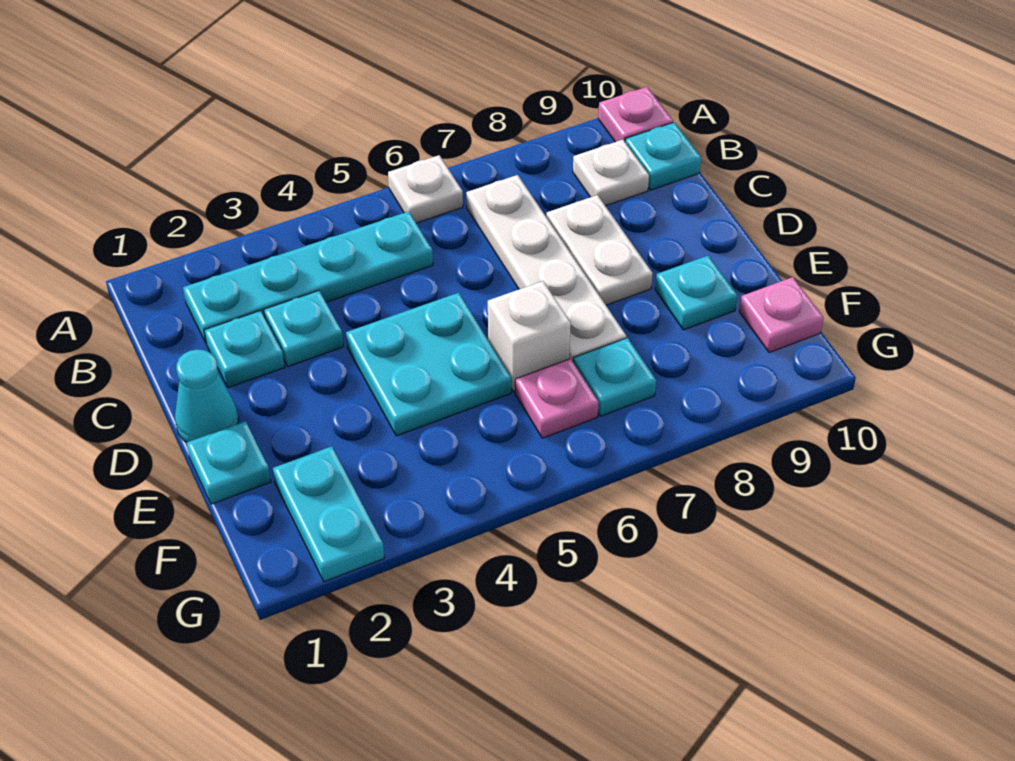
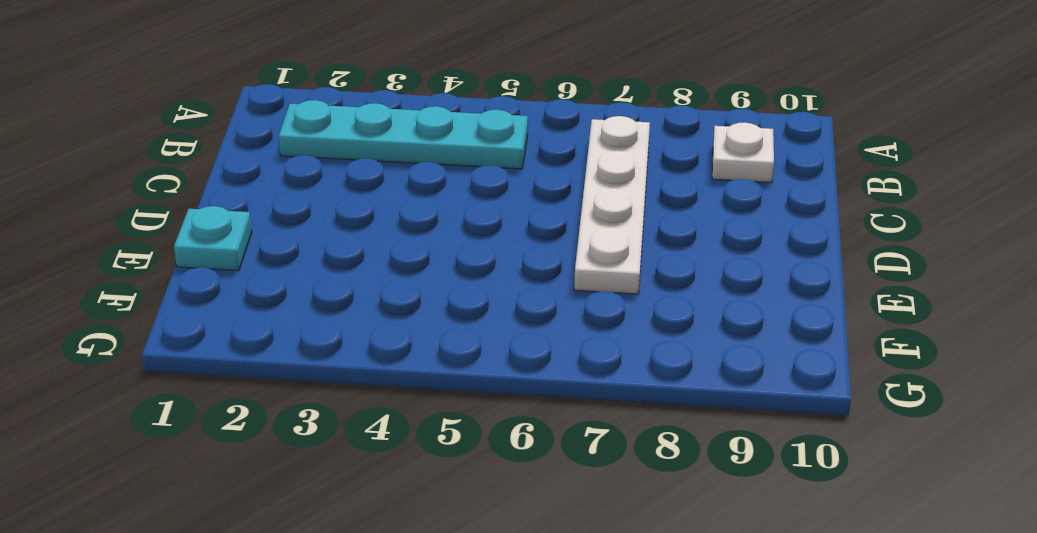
none -> white plate A6 level 1
none -> pink plate A10 level 1
none -> cyan plate B10 level 1

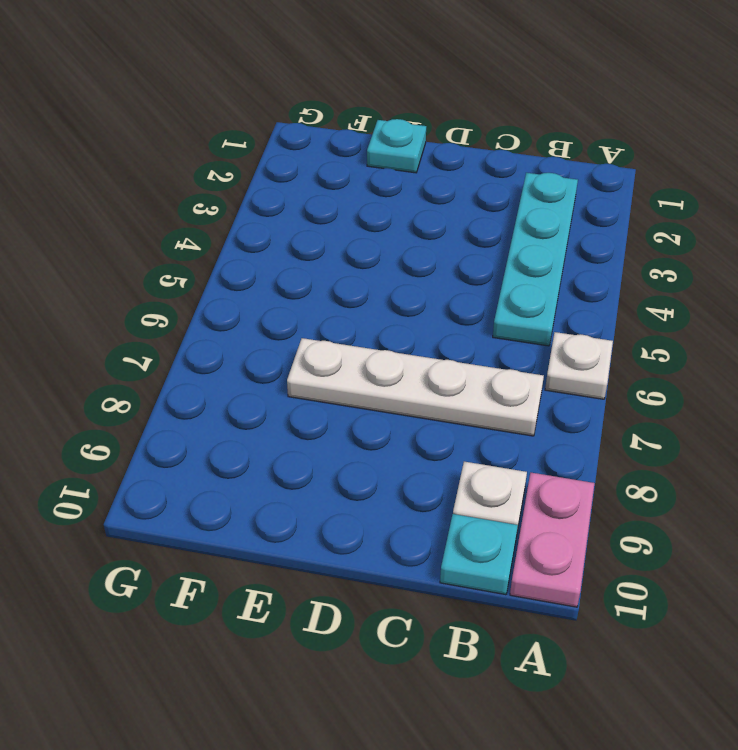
pink plate A9:A10 level 1 -> pink plate A10 level 1
none -> cyan plate C2 level 1
none -> cyan plate C3 level 1
none -> white plate C8:D8 level 1

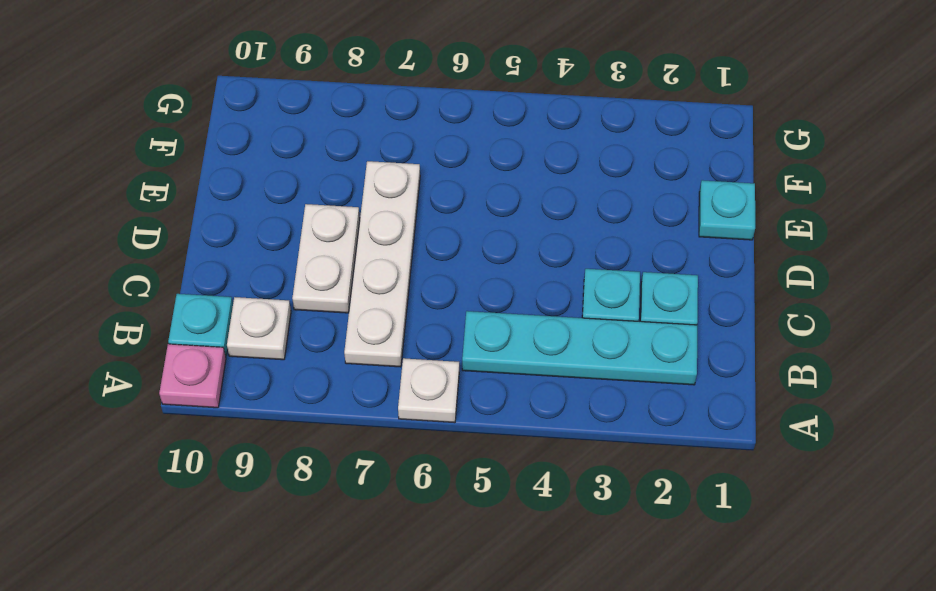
none -> cyan cone D1 level 1
none -> cyan plate D4:E5 level 1
none -> white brick E6 level 1

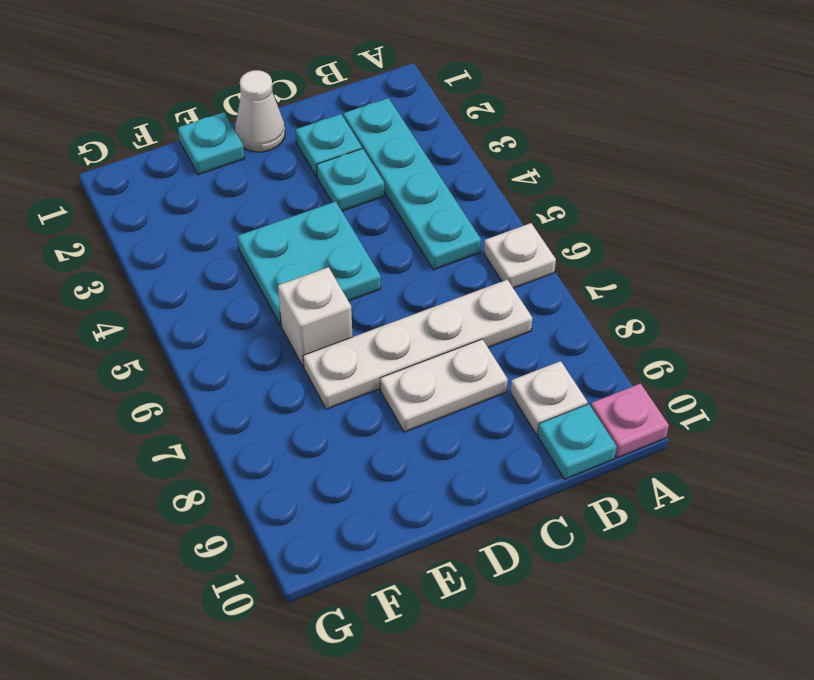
white cone D1 level 1 -> cyan cone D1 level 1
none -> cyan plate E9 level 1
none -> cyan plate F2:G2 level 1
none -> pink plate F6 level 1

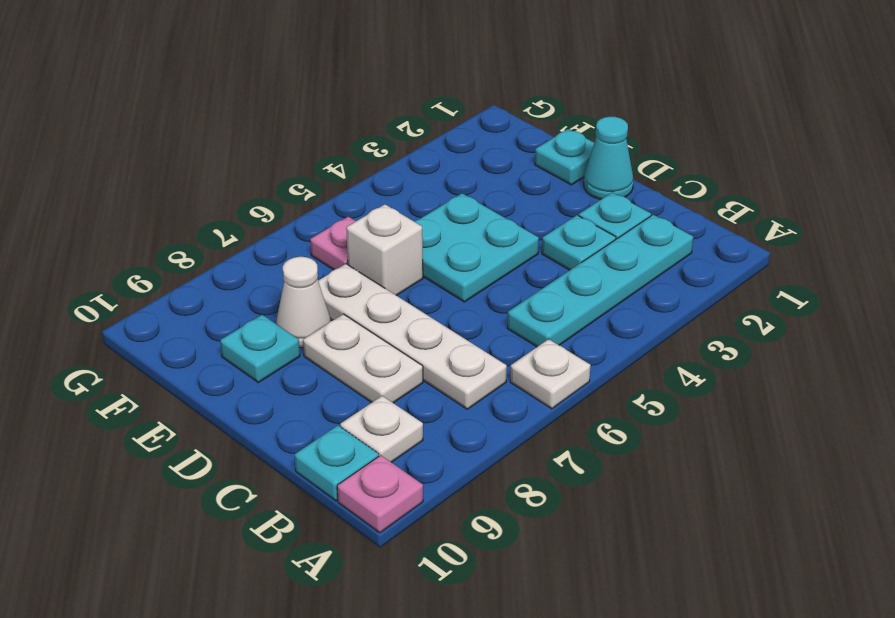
white cone E8 level 1 -> none
none -> cyan plate F2:G2 level 1
none -> cyan plate F7 level 1
none -> pink plate F10 level 1

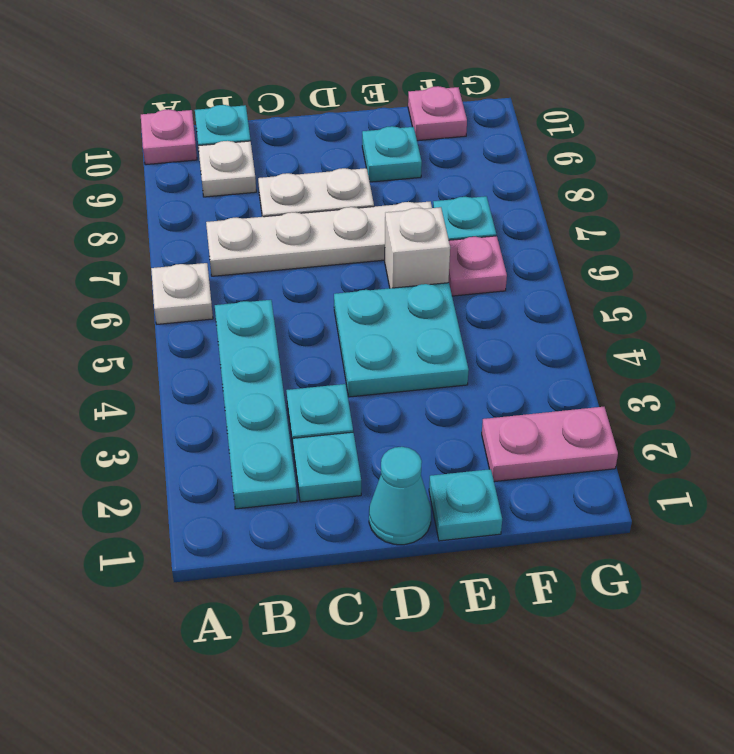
pink plate F2:G2 level 1 -> cyan plate F2:G2 level 1

